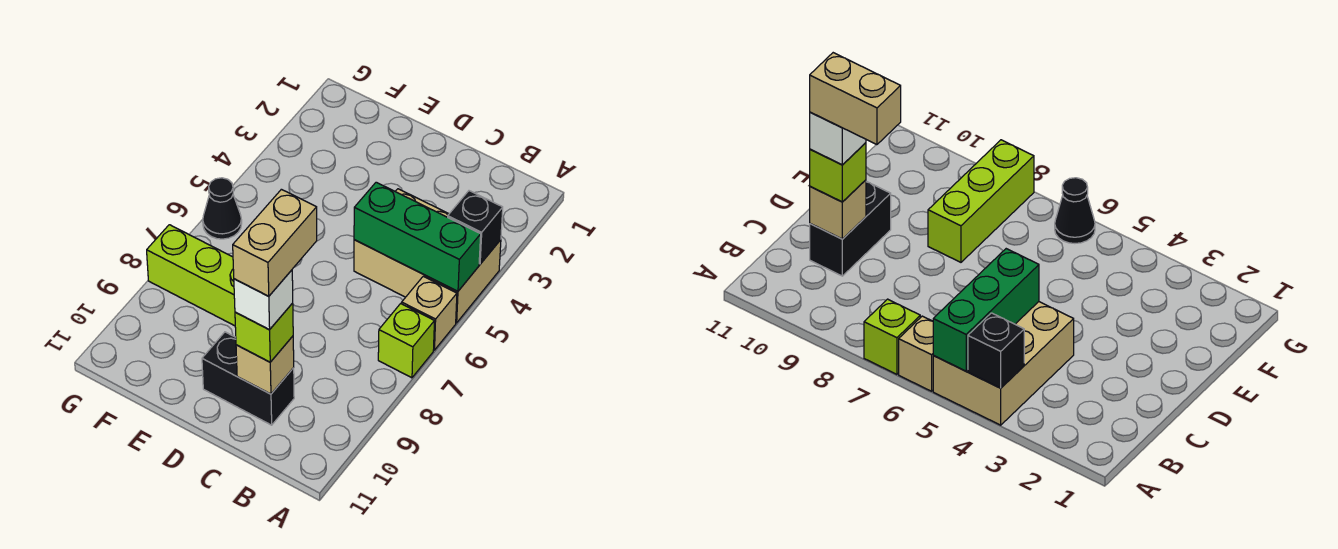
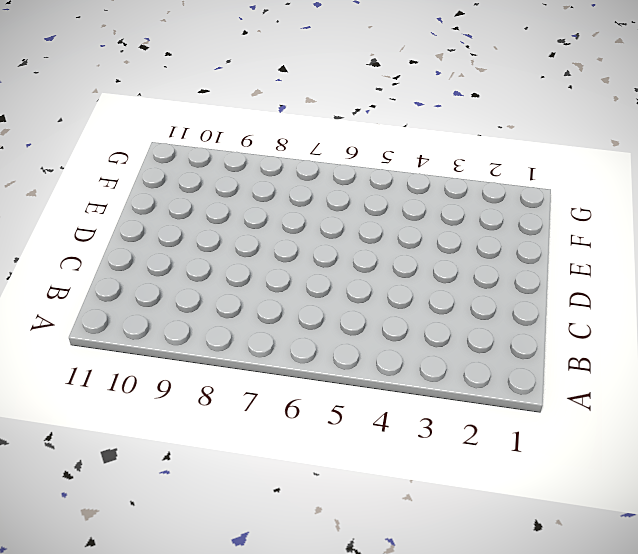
none -> tan brick A4:C5 level 1
none -> tan brick A6 level 1
none -> lime brick A7 level 1

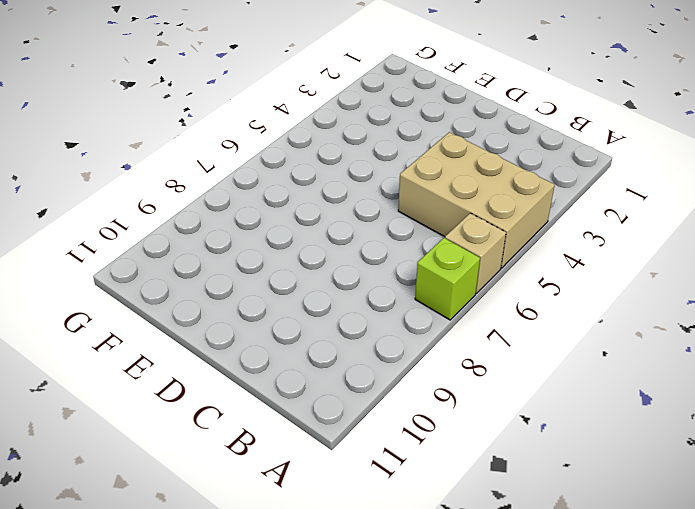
none -> black brick C10:D10 level 1
none -> lime brick E8:G8 level 1
none -> black cone G6 level 1

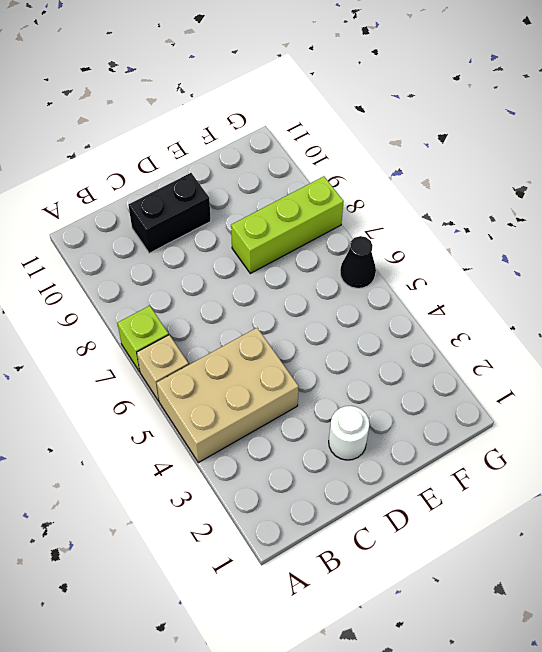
white round brick D2 level 1 -> none
none -> black brick A4 level 2
none -> green brick A5:C5 level 2
none -> tan brick C10 level 2

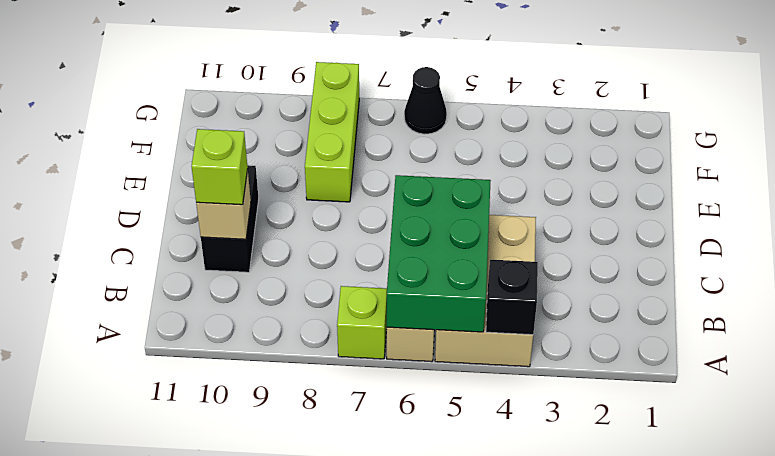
green brick A5:C6 level 2 -> green brick A5:C5 level 2
none -> white brick C10 level 4
none -> tan brick C9:C10 level 5

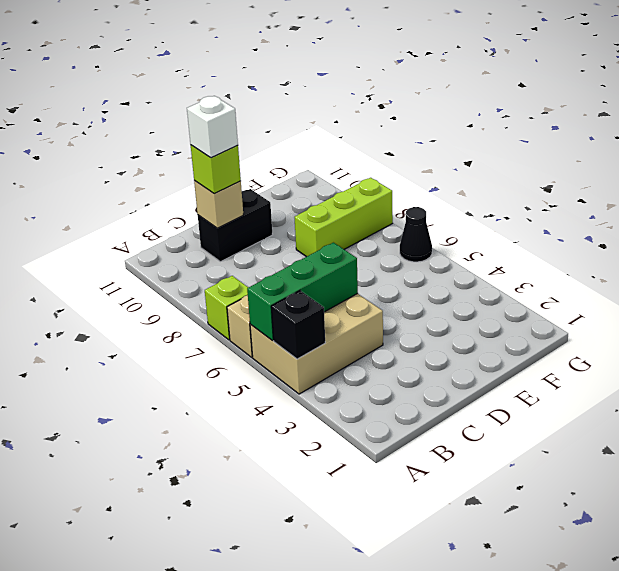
none -> tan brick C9:C10 level 5

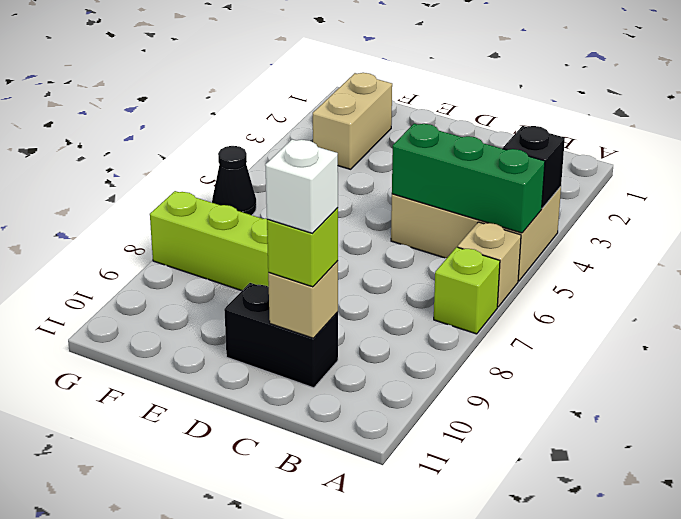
tan brick F2:F3 level 1 -> tan brick C9:C10 level 5

